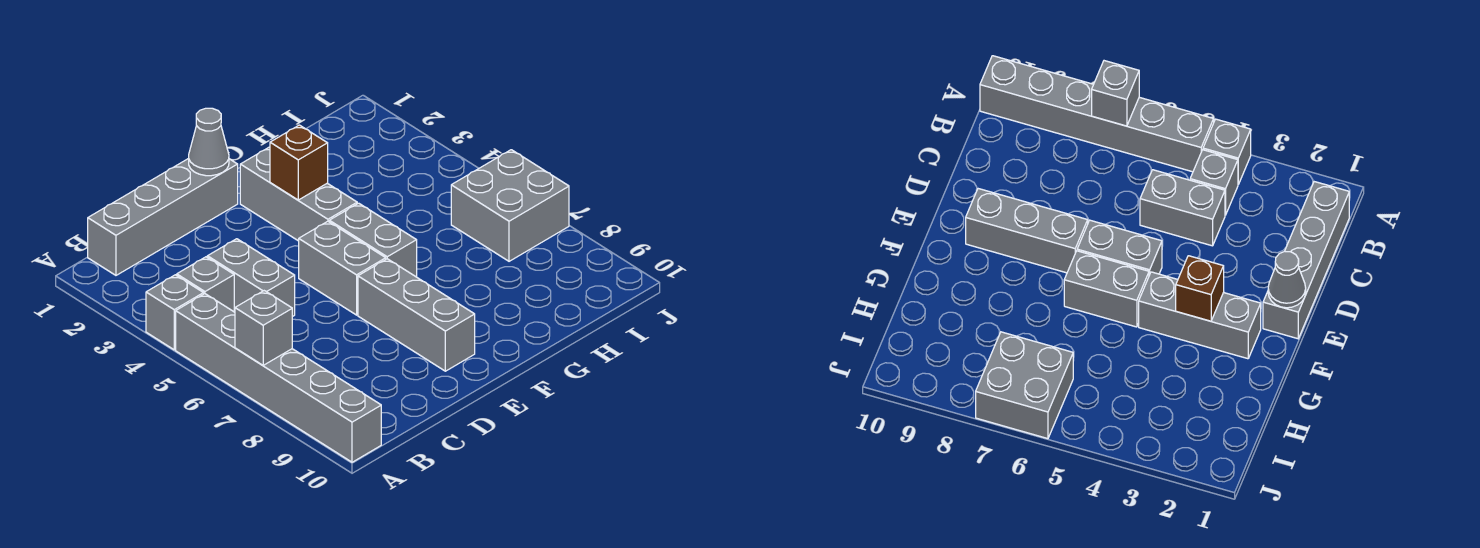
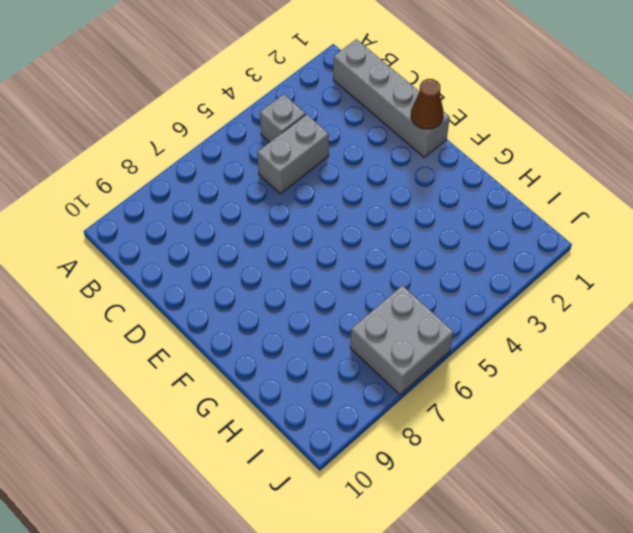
brown cone E1 level 2 -> grey cone E1 level 2
none -> grey brick A4 level 1
none -> grey brick A5:A10 level 1
none -> grey brick E5:E6 level 1

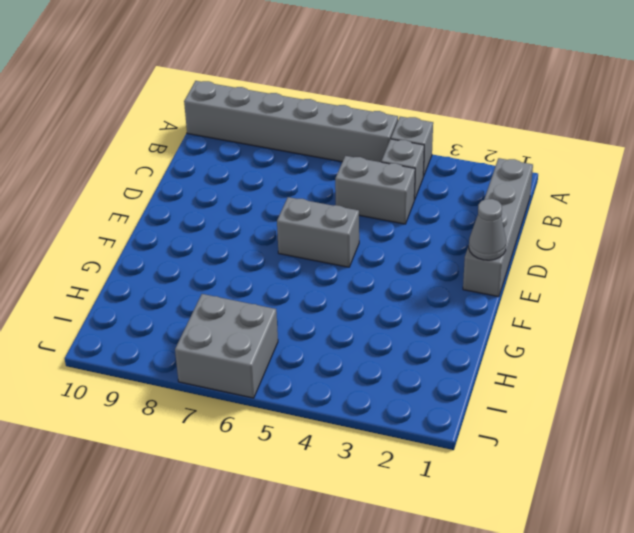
none -> grey brick E7:E9 level 1
none -> grey brick F2:F4 level 1
none -> grey brick F5:F6 level 1

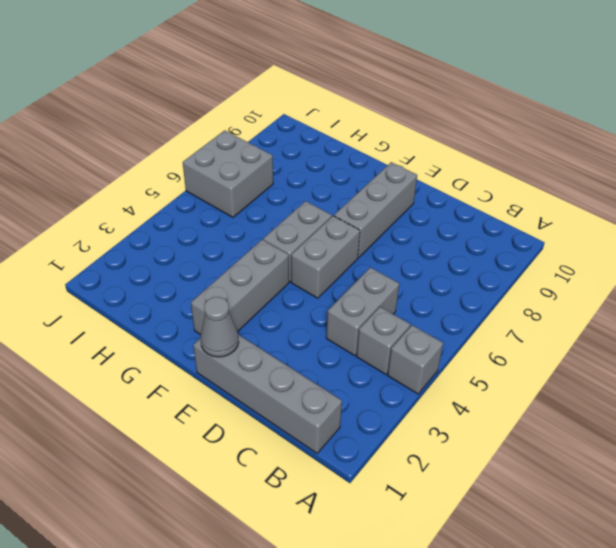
none -> grey brick A5:A10 level 1
none -> grey brick A7 level 2
none -> brown brick F3 level 2

